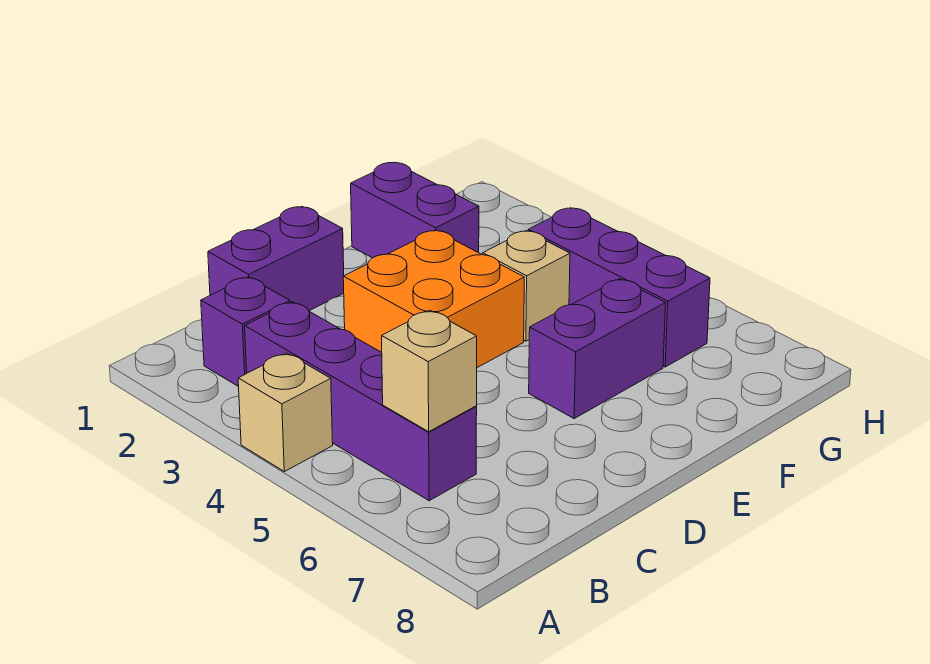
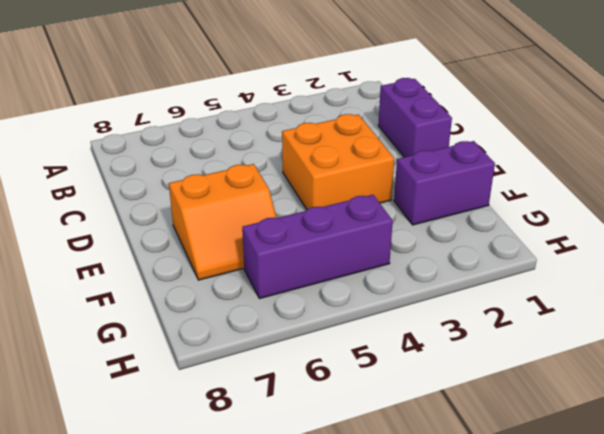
orange slope E6:F7 level 1 top E -> purple brick E6:F6 level 1
none -> tan brick A4 level 1
none -> purple brick B2 level 1

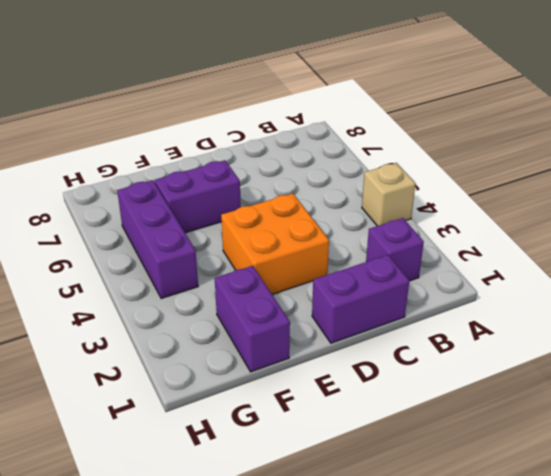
none -> purple brick B3:B6 level 1
none -> tan brick F4 level 1

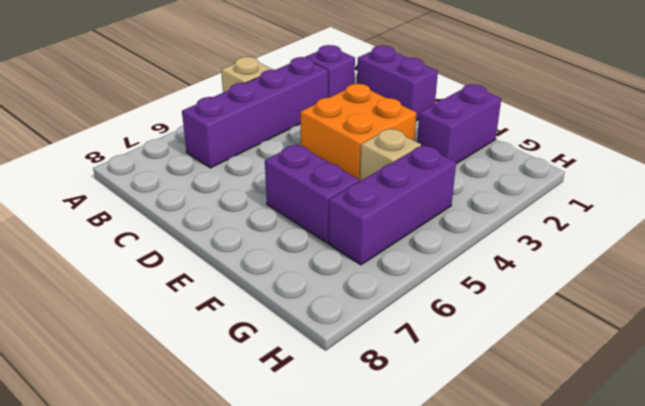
none -> tan brick B6 level 2

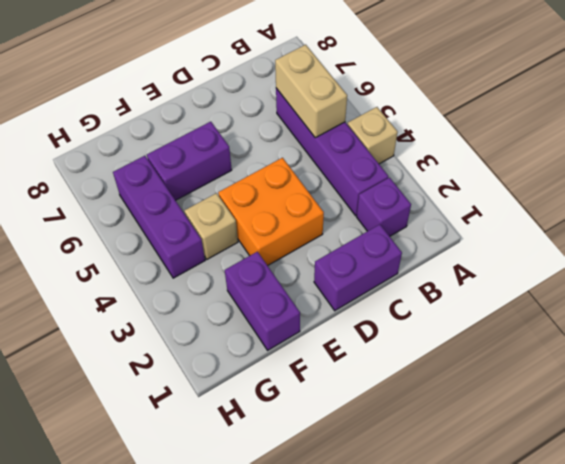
tan brick B5:B6 level 2 -> tan brick B6 level 2

